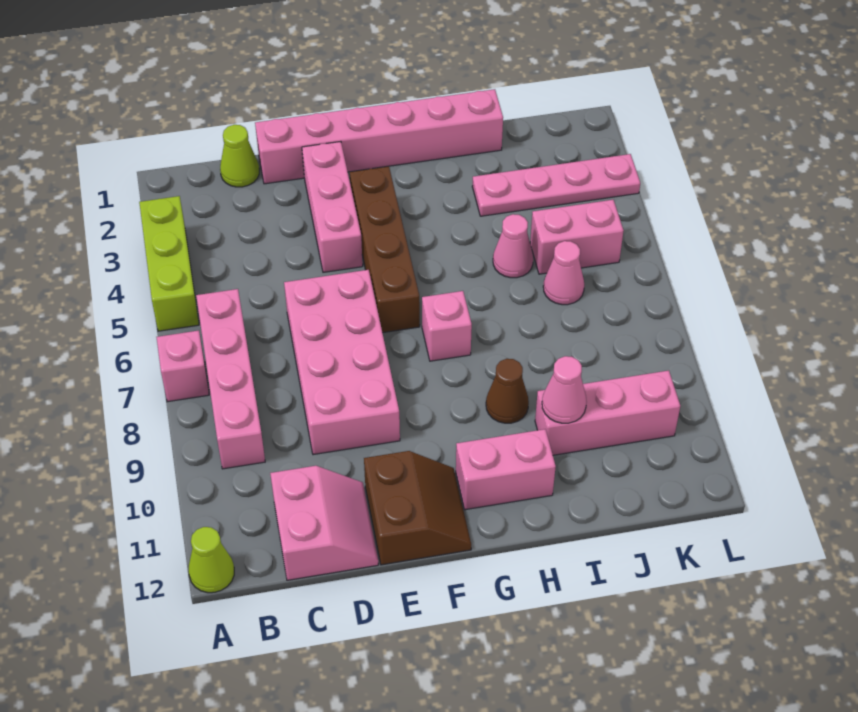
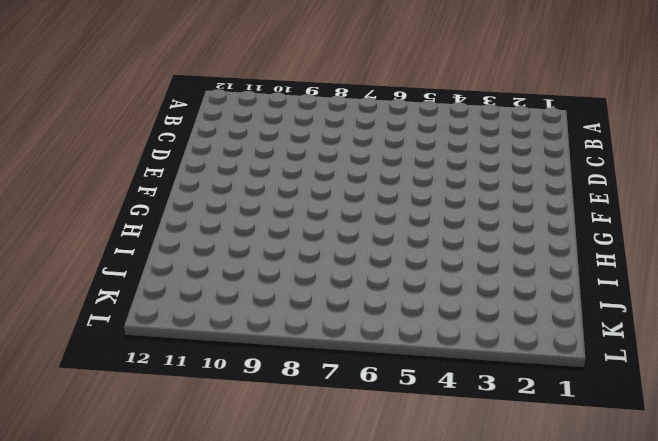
none -> lime brick A3:A5 level 1
none -> pink brick A7 level 1
none -> lime cone A12 level 1

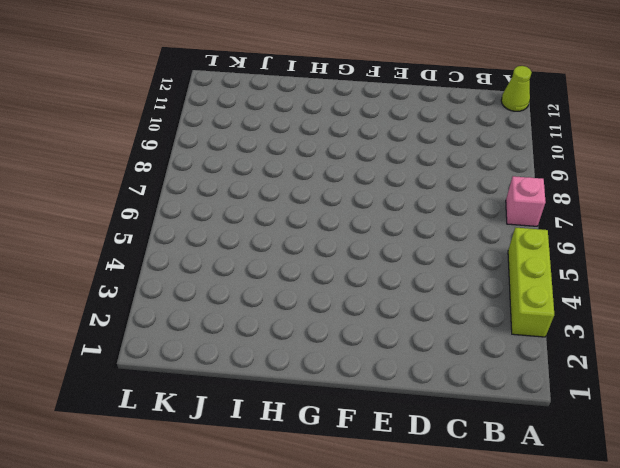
none -> pink brick B6:B9 level 1
none -> lime cone C1 level 1
none -> pink slope C11:D12 level 1 top C

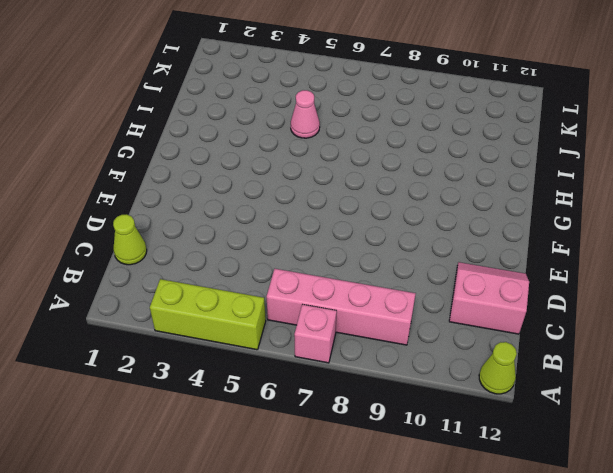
none -> pink brick D1:I1 level 1
none -> pink brick D6:E9 level 1
none -> pink brick E2:E4 level 1

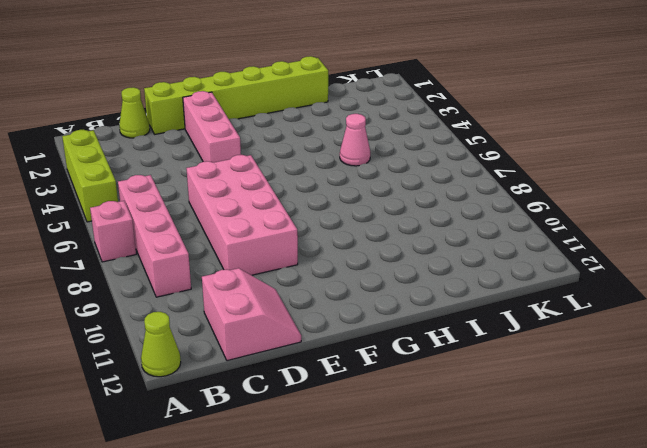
lime brick D1:I1 level 1 -> pink brick D1:I1 level 1
none -> brown slope E11:F12 level 1 top E
none -> brown brick F3:F6 level 1
none -> pink brick G7 level 1

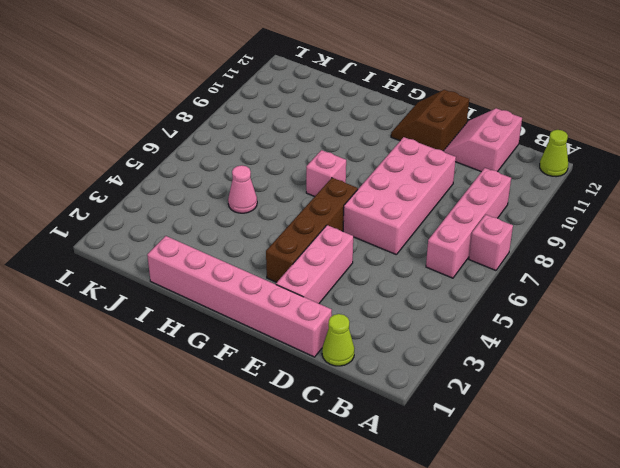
none -> lime brick A3:A5 level 1
none -> pink brick G11:H11 level 1
none -> brown cone H9 level 1

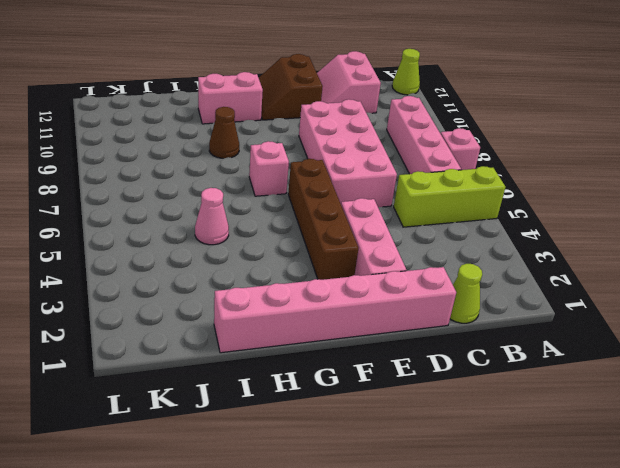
lime brick A5:C5 level 1 -> lime brick A3:A5 level 1
none -> pink plate I3:L3 level 1
none -> pink brick I10:K10 level 1
none -> pink brick J5:K5 level 1

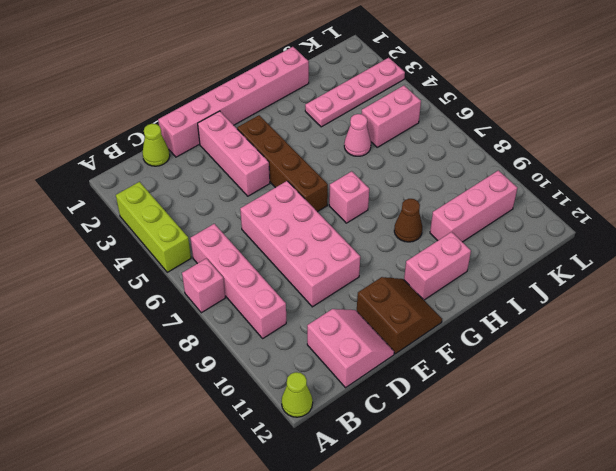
none -> pink cone J6 level 1
none -> pink cone I10 level 2

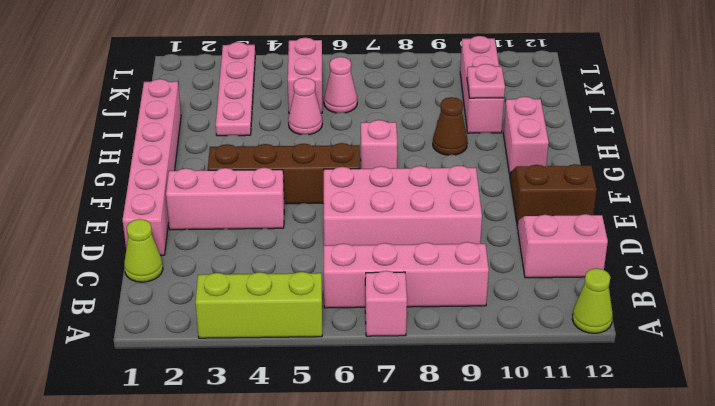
pink plate I10 level 2 -> pink cone I10 level 2

